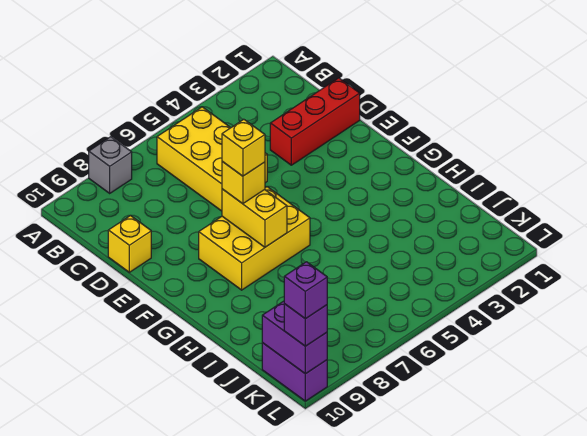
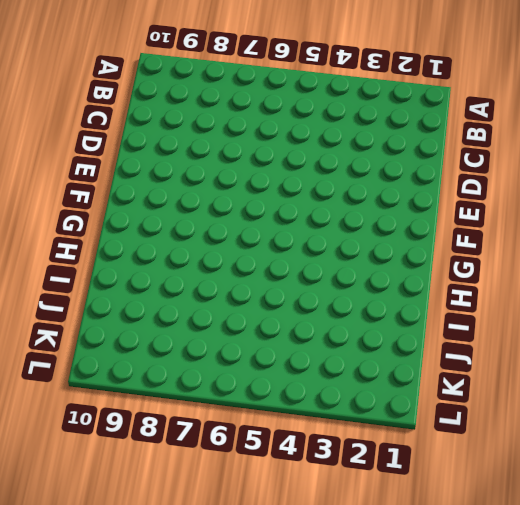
none -> grey brick A8 level 1
none -> yellow brick B5:D6 level 1
none -> red brick D1:D3 level 1

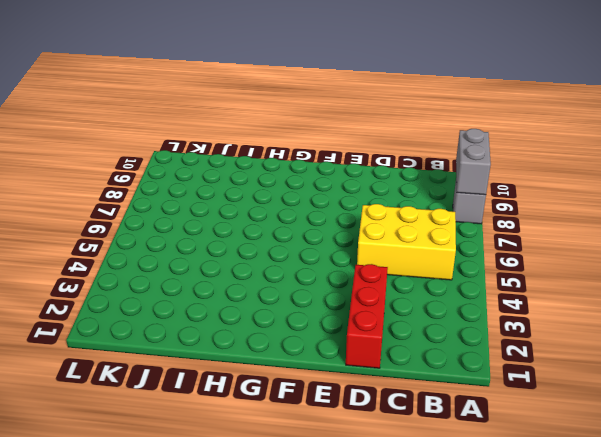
grey brick A8:A9 level 2 -> none
none -> yellow brick D10 level 1
none -> yellow brick F6:G8 level 1
none -> purple brick K10:L10 level 1

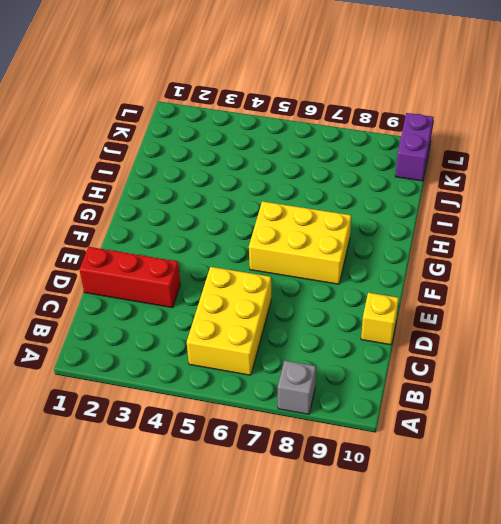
none -> yellow brick F7:G7 level 2
none -> purple brick K10:L10 level 2
none -> yellow brick F7 level 3

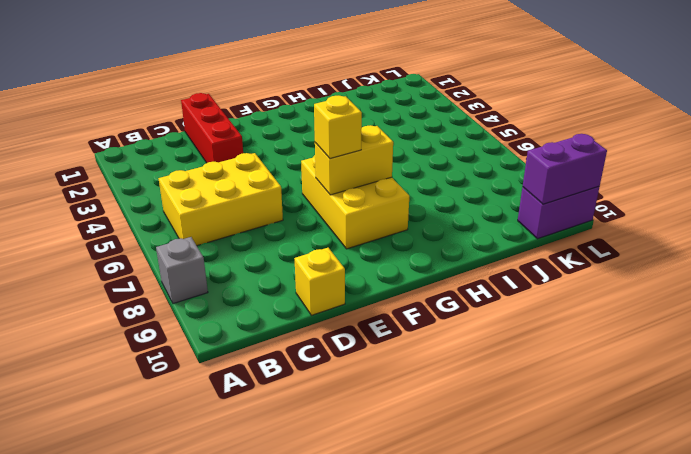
none -> purple brick L10 level 3
none -> yellow brick F7 level 4
none -> purple brick L10 level 4

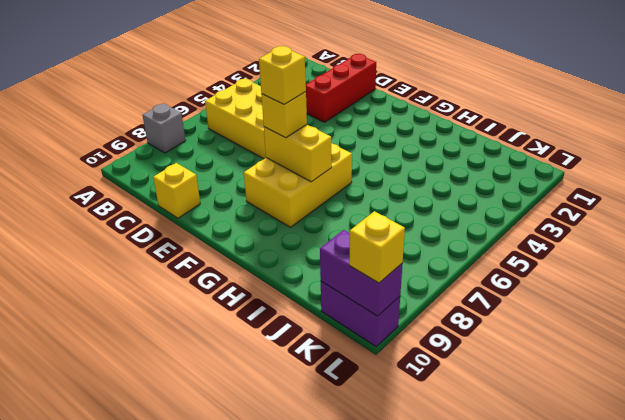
yellow brick L10 level 3 -> purple brick L10 level 3
none -> purple brick L10 level 4

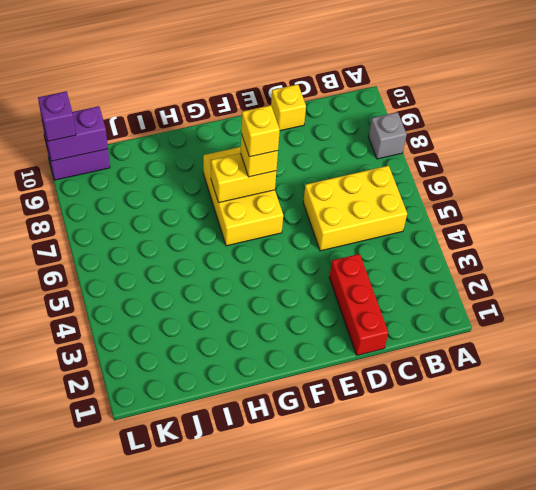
none -> purple brick L10 level 4

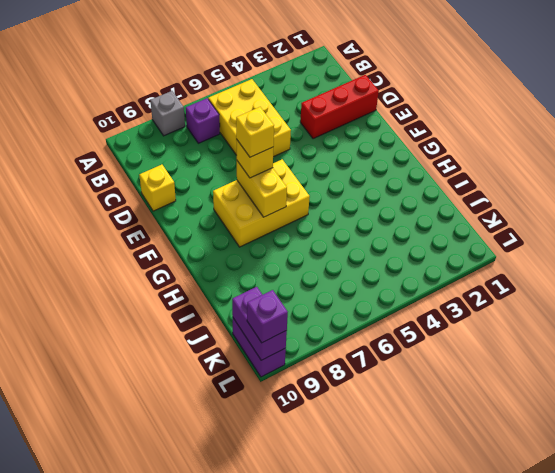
purple brick B7 level 1 -> purple brick L10 level 4

